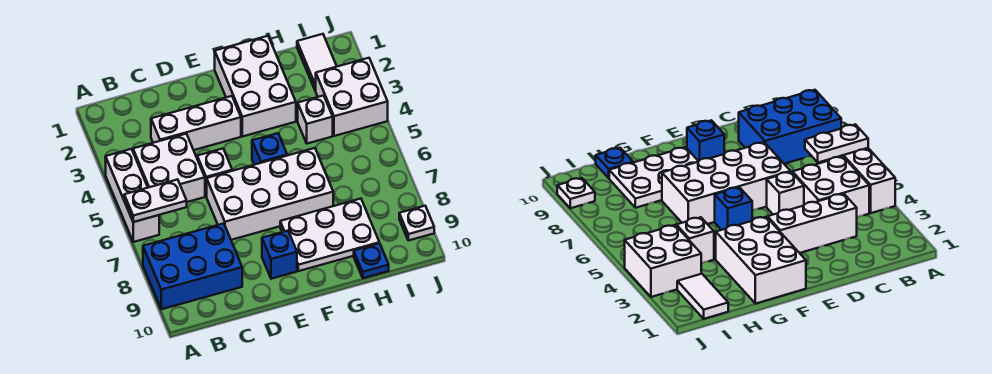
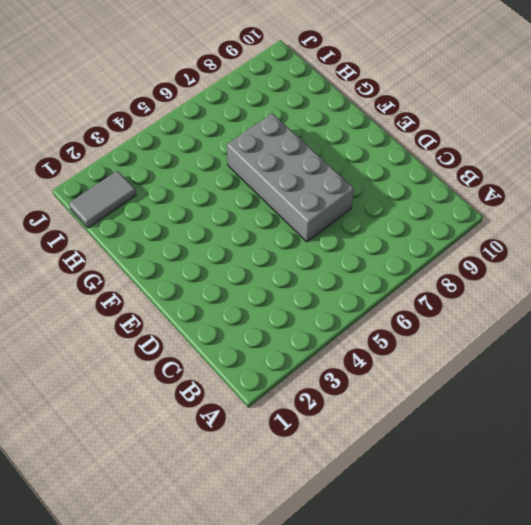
grey brick D6:G7 level 1 -> white brick D6:G7 level 1
grey tile I1:I2 level 1 -> white tile I1:I2 level 1
none -> white brick A4:A6 level 1
none -> blue brick A8:C9 level 1
none -> white brick B4:C5 level 1

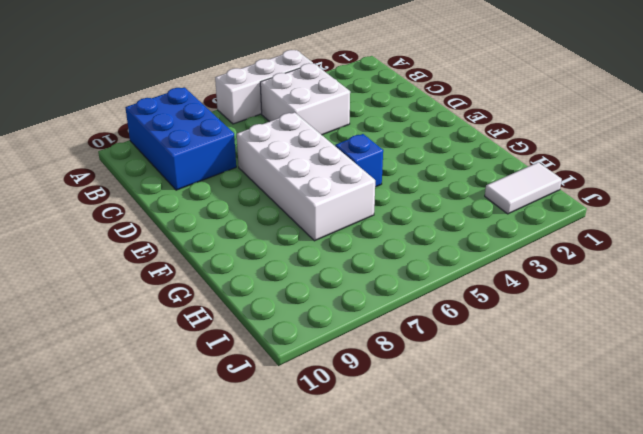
none -> white brick C3:E3 level 1
none -> white brick D5 level 1
none -> blue brick E9 level 1

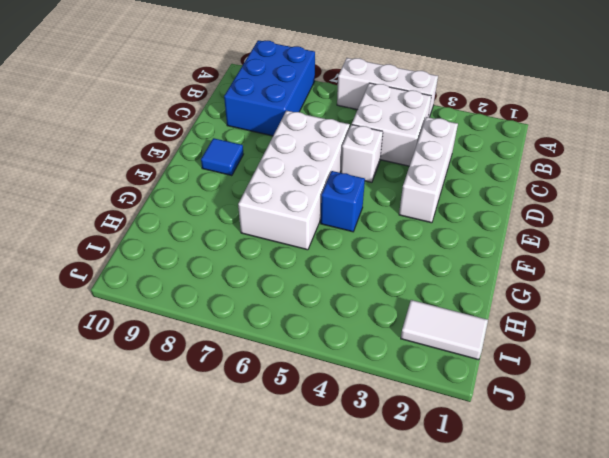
blue tile E9 level 1 -> blue brick E9 level 1
none -> white brick F1:G3 level 1
none -> white plate F8:H9 level 1
none -> white brick H4 level 1

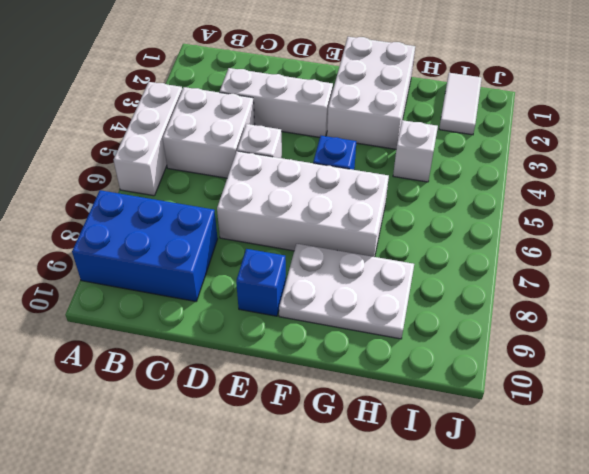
none -> blue plate H10 level 1
none -> white brick I3:J4 level 1
none -> white plate J9 level 1

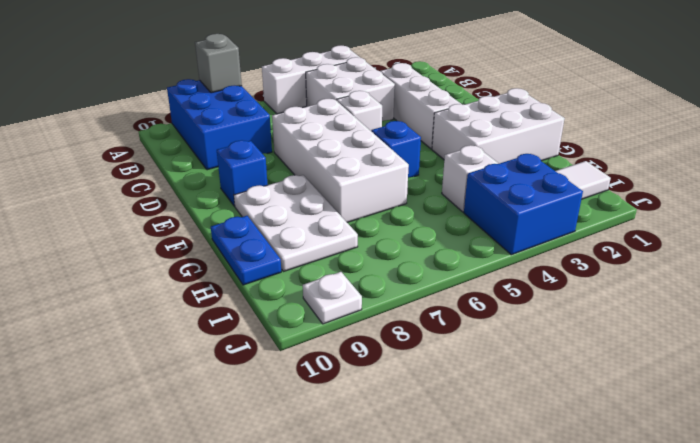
grey brick A8 level 2 -> none
blue plate G10:H10 level 1 -> blue plate H10 level 1
blue brick I3:J4 level 1 -> white brick I3:J4 level 1
none -> white plate A6:B6 level 2

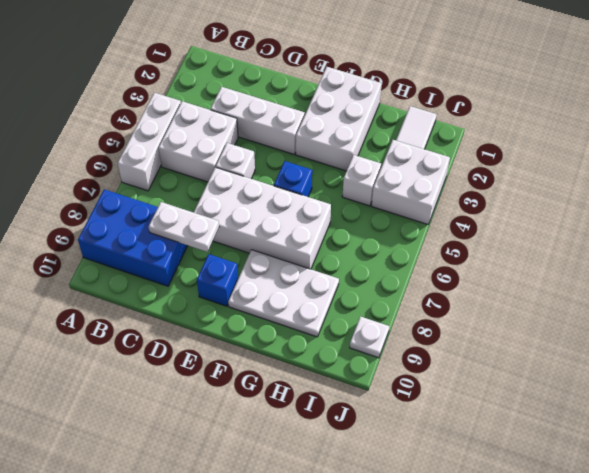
white plate C8:D8 level 2 -> white plate A6:B6 level 2
none -> blue plate H10 level 1

